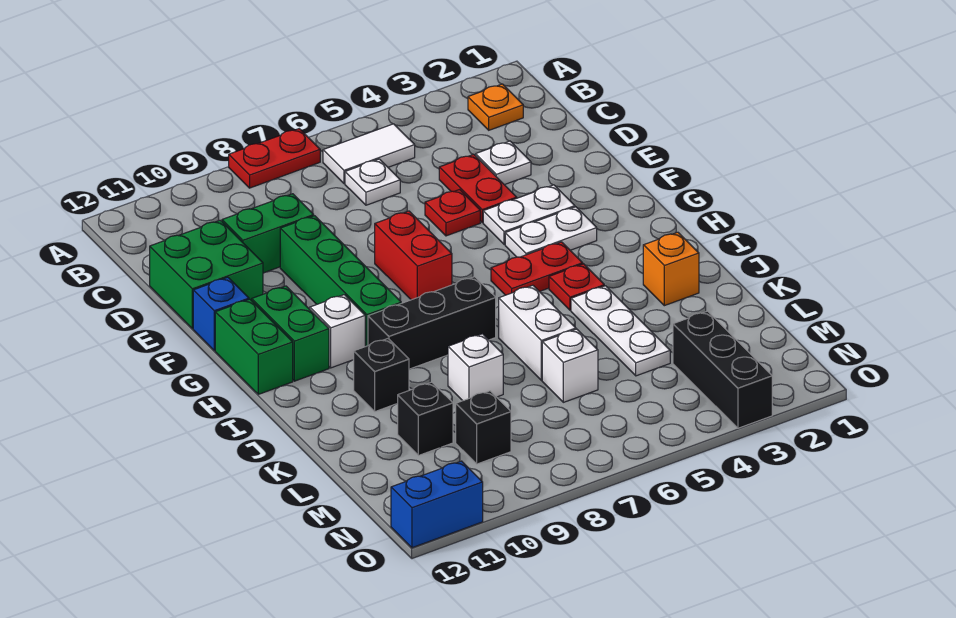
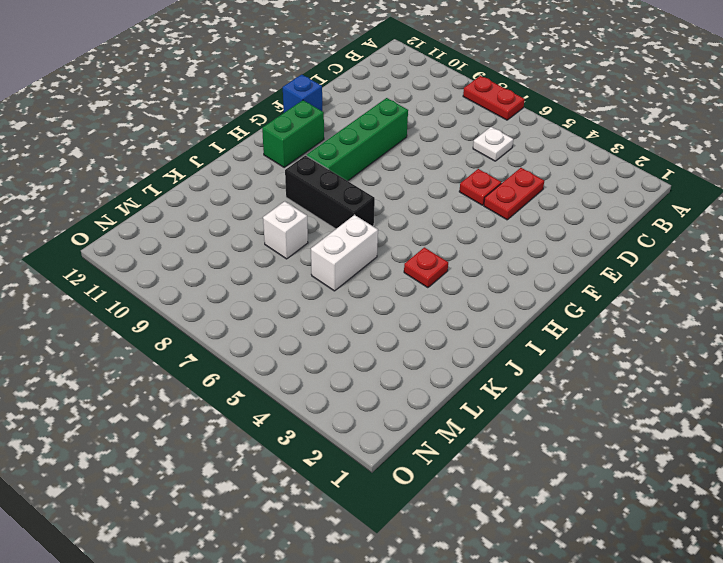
none -> orange plate B2 level 1
none -> white tile B5:B6 level 1
none -> white plate D3 level 1
none -> green brick D9:D10 level 1

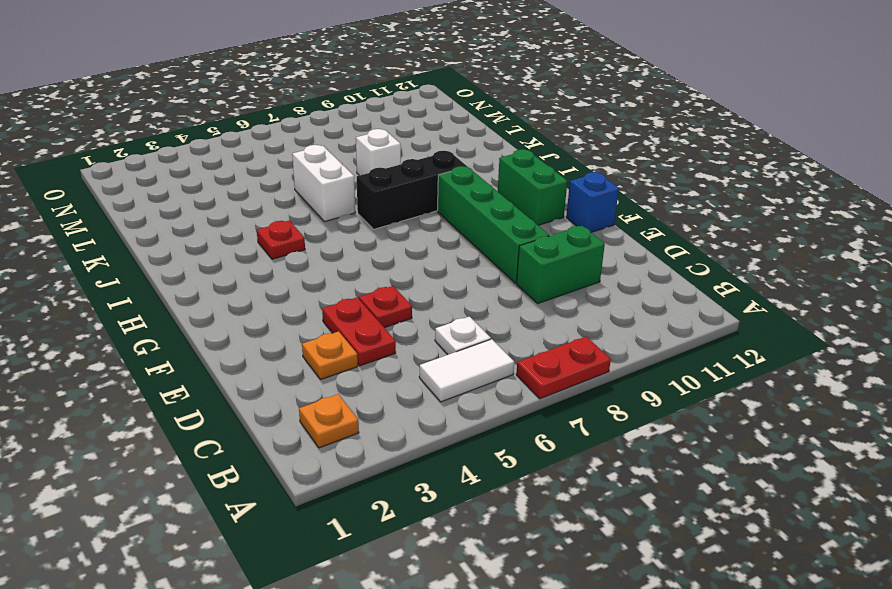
orange plate D3 level 1 -> white plate D3 level 1
none -> green brick D11:E12 level 1
none -> white plate F3:F4 level 1
none -> red brick F7:G7 level 1
none -> white plate G3:G4 level 1

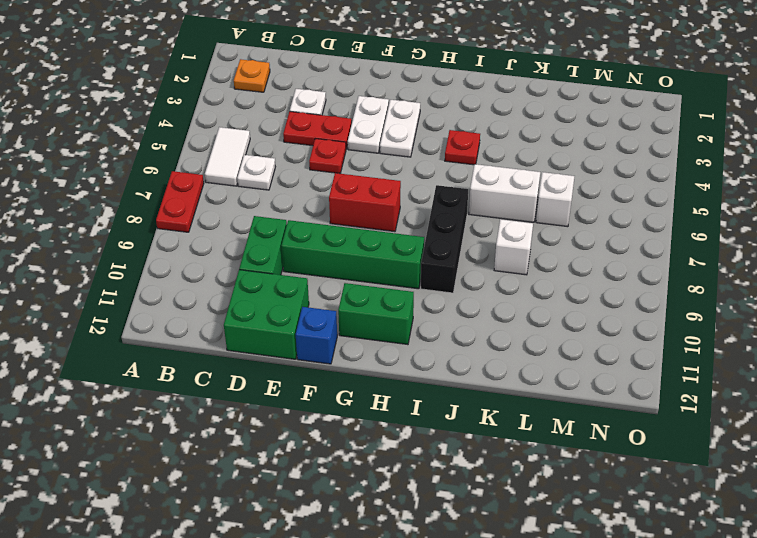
none -> green brick G12:H12 level 1
none -> red plate H4:H5 level 1
none -> white brick H10 level 1
none -> orange brick J2 level 1

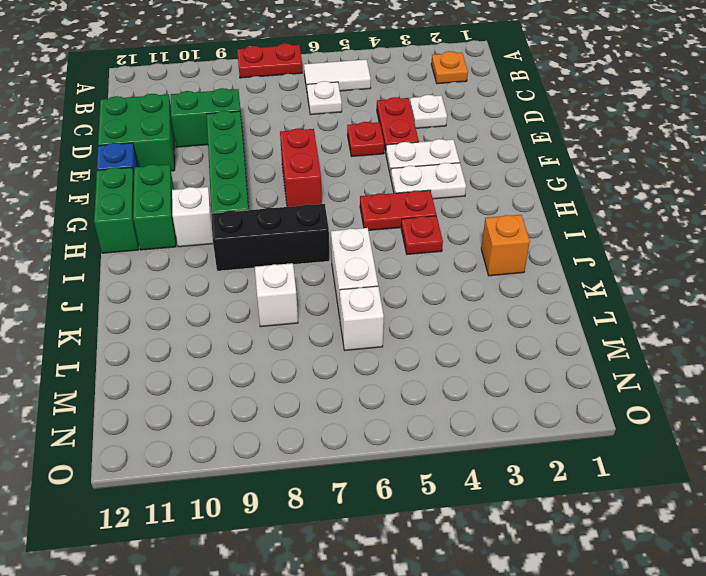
none -> white plate J4:L4 level 1
none -> black brick J10 level 1
none -> black brick L10 level 1
none -> black brick M3:O3 level 1

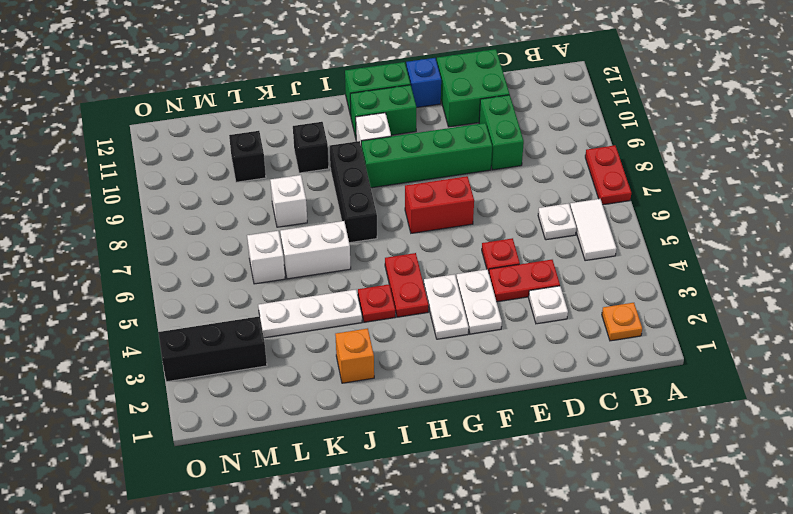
none -> black brick M9 level 1
none -> blue brick O11:O12 level 1

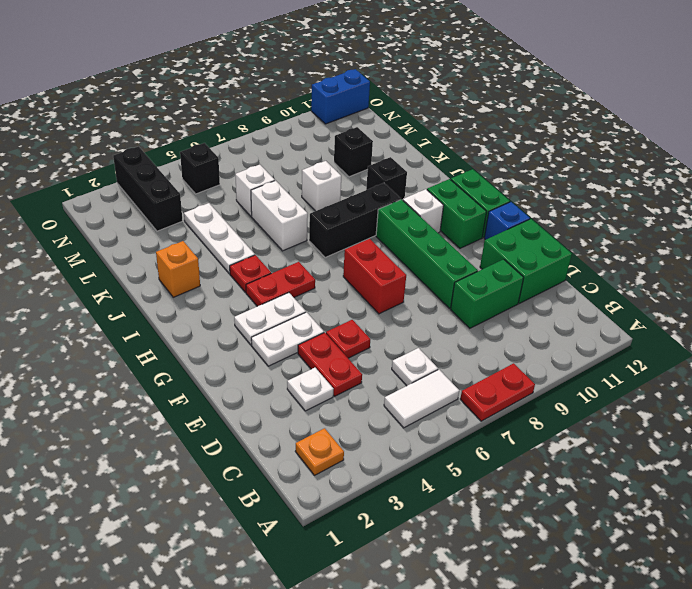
black brick N5 level 1 -> black brick M9 level 1

